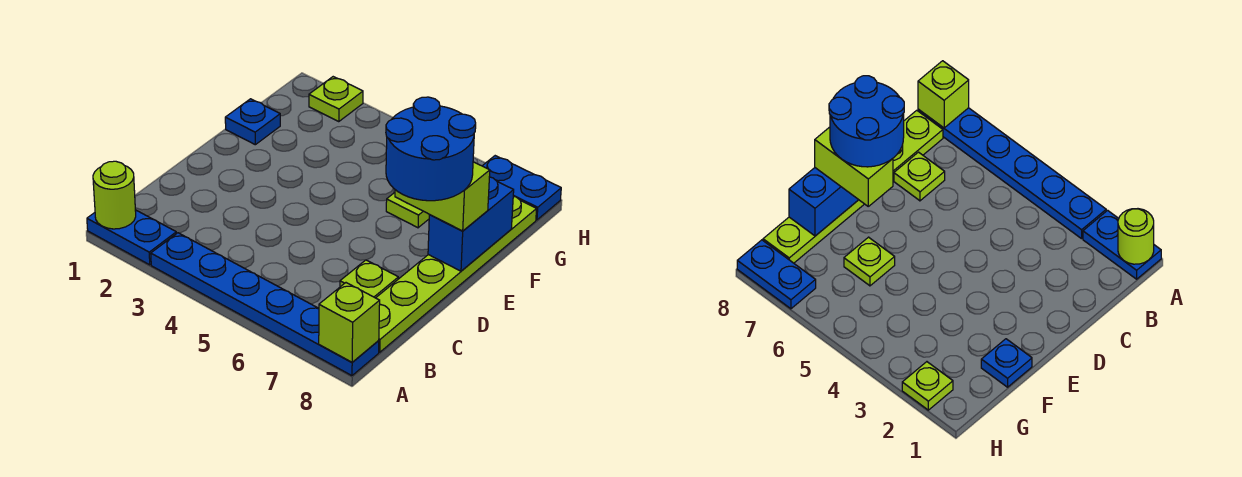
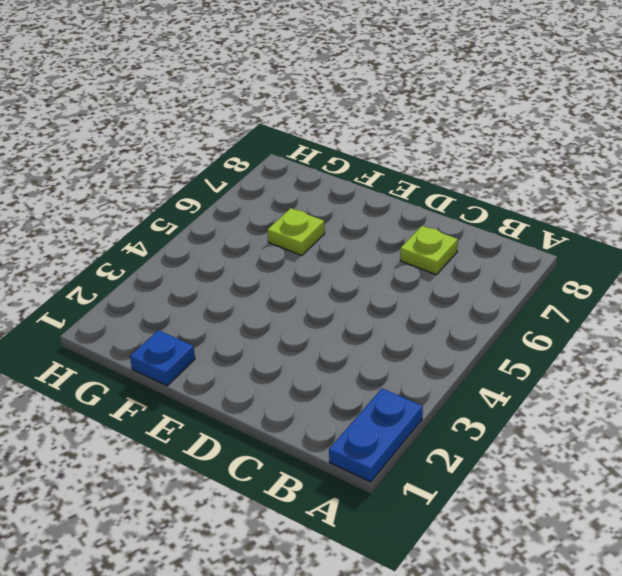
none -> blue plate A3:A8 level 1
none -> lime plate B8:G8 level 1
none -> lime plate H2 level 1

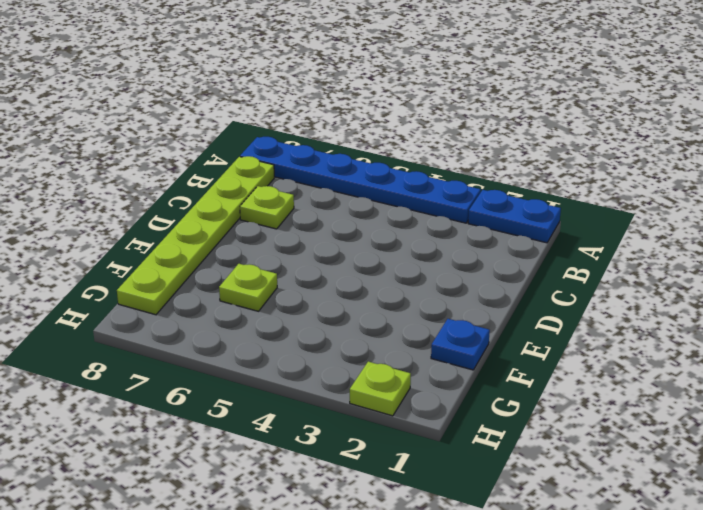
none -> blue plate H7:H8 level 1
none -> lime round brick A1 level 2
none -> lime brick A8 level 2

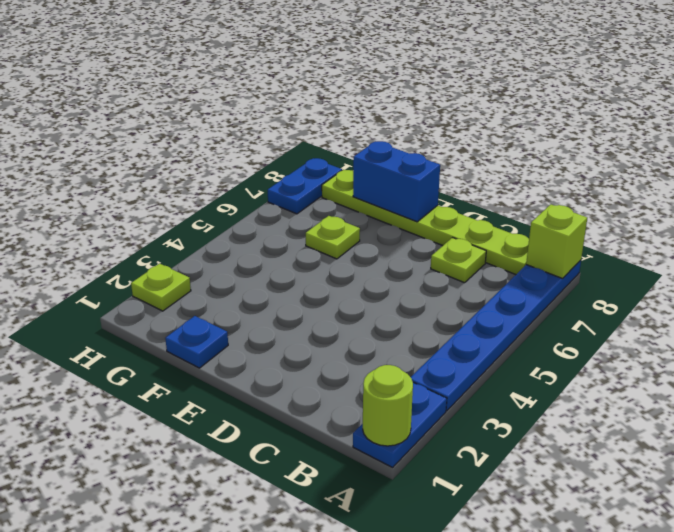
none -> lime brick E7:E8 level 3
none -> blue round brick D7:E8 level 4

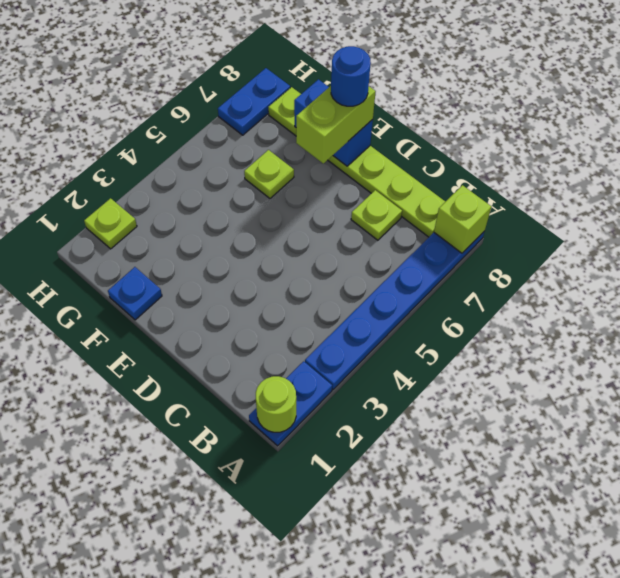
blue round brick E8 level 4 -> blue round brick D7:E8 level 4

